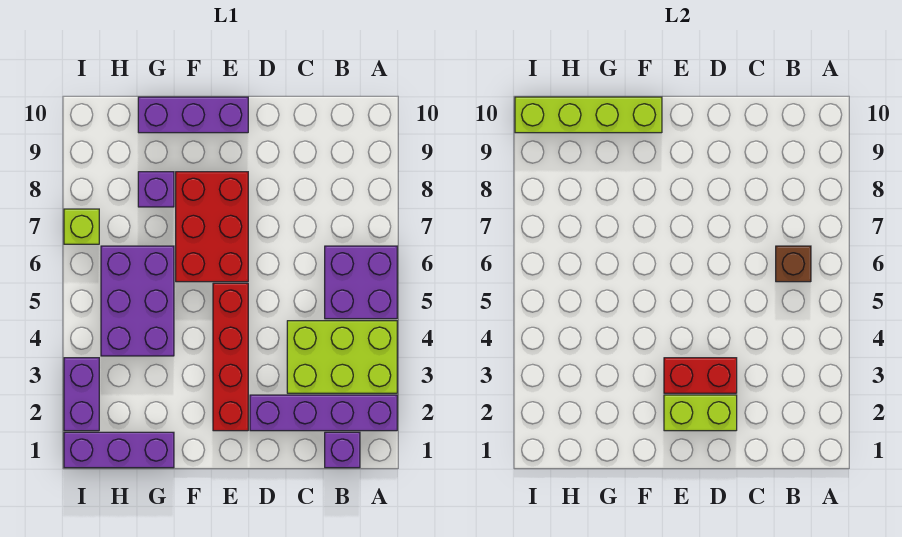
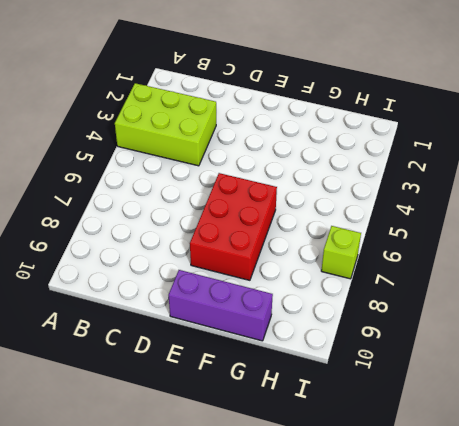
none -> purple brick A2:D2 level 1
none -> purple brick A5:B6 level 1
none -> purple brick B1 level 1

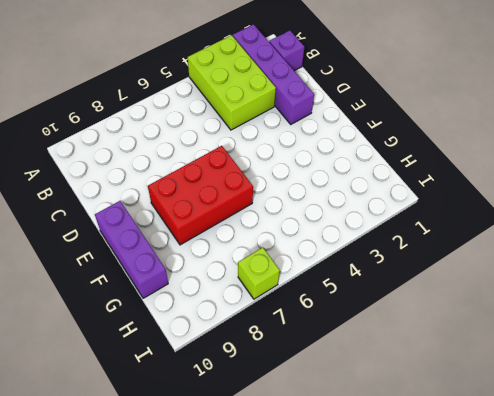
none -> purple brick A5:B6 level 1
none -> red brick E2:E5 level 1
none -> purple brick G1:I1 level 1

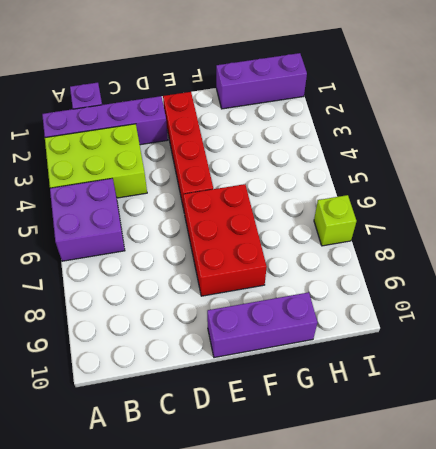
none -> purple brick G4:H6 level 1
none -> purple brick G8 level 1
none -> purple brick I2:I3 level 1

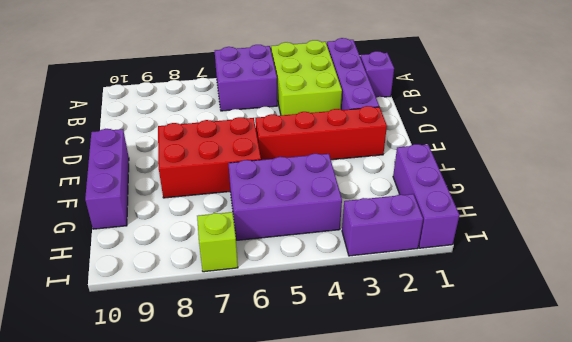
none -> purple brick G8 level 1
none -> brown brick B6 level 2
none -> lime brick D2:E2 level 2

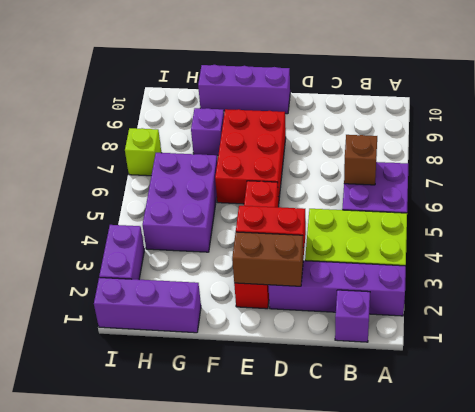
brown brick D2:E2 level 2 -> lime brick D2:E2 level 2
none -> lime brick F10:I10 level 2

